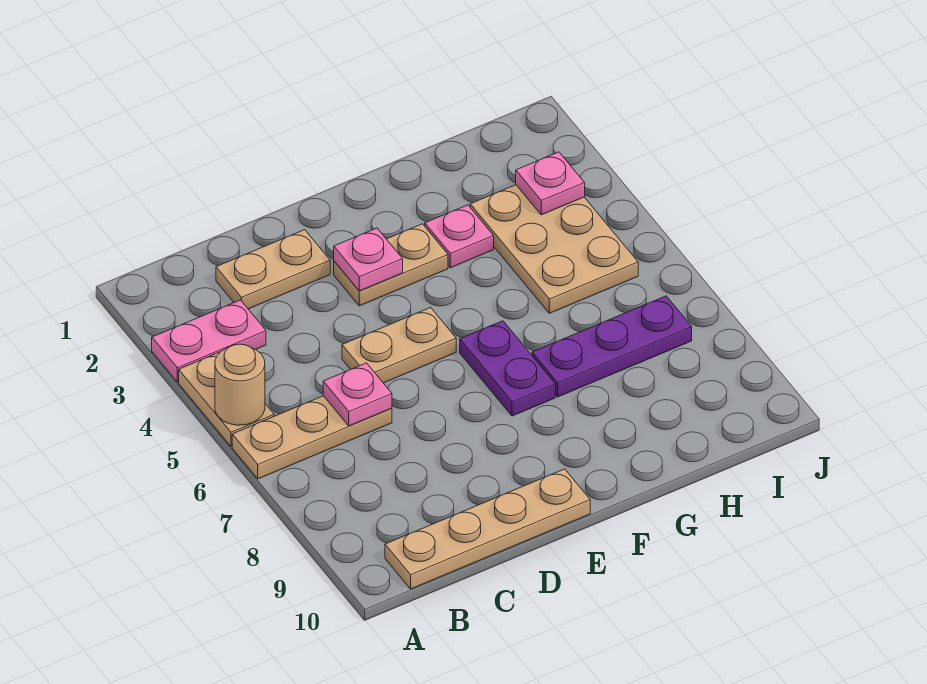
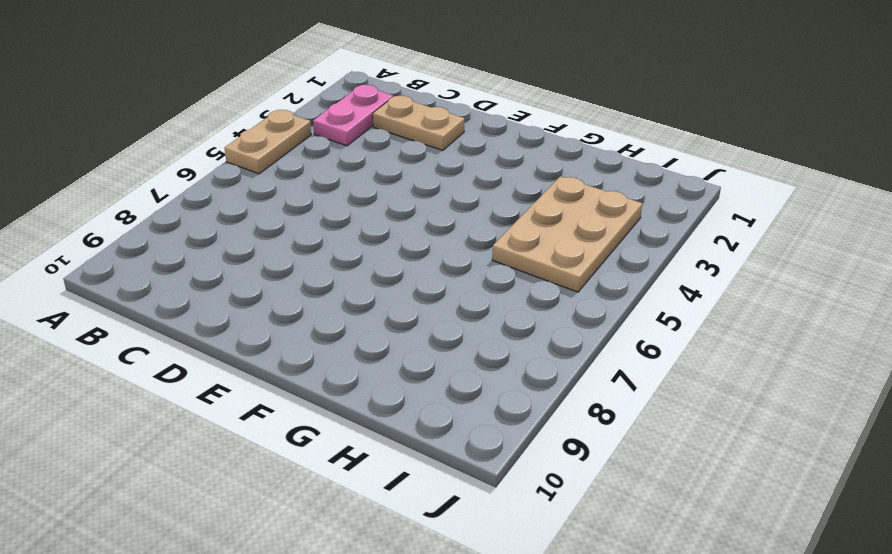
pink plate B2:B3 level 1 -> pink plate A3:B3 level 1
none -> tan plate A6:C6 level 1
none -> tan plate B10:E10 level 1
none -> tan plate D5:E5 level 1

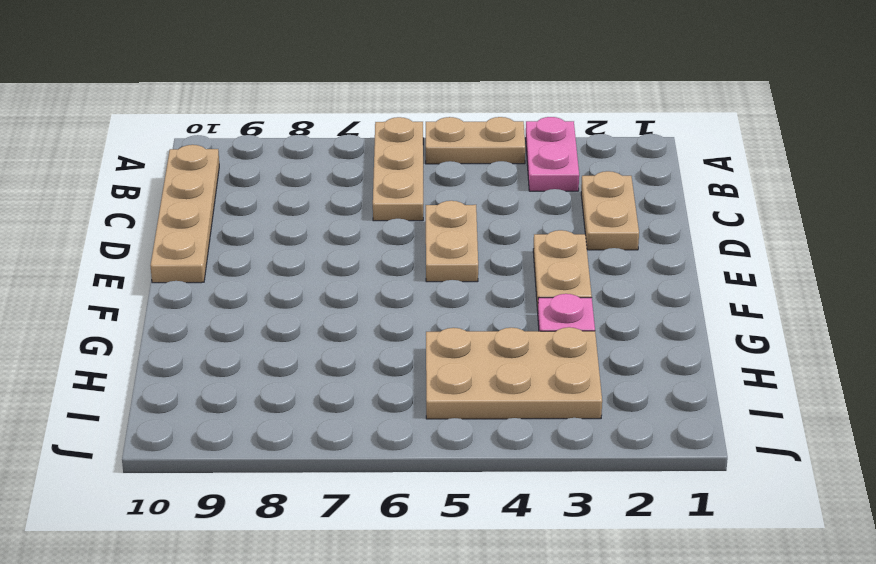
none -> purple plate F6:F7 level 1
none -> purple plate G7:I7 level 1
none -> tan round brick A5 level 2

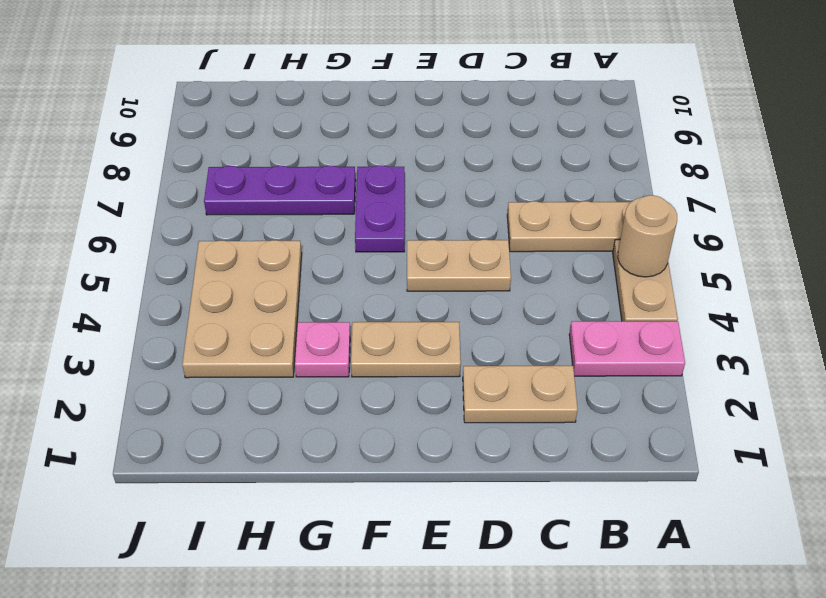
none -> tan plate B10:E10 level 1
none -> pink plate C6 level 2
none -> pink plate E3 level 2

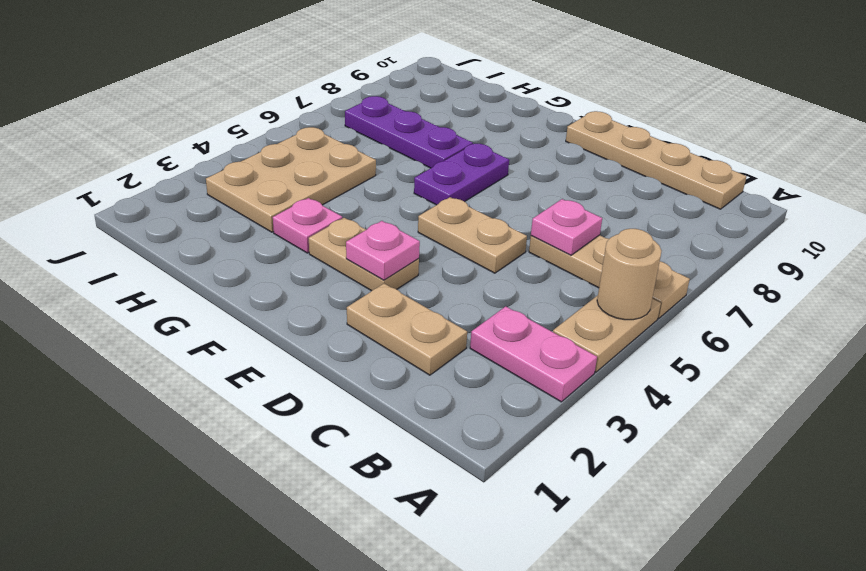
none -> pink plate I3 level 2

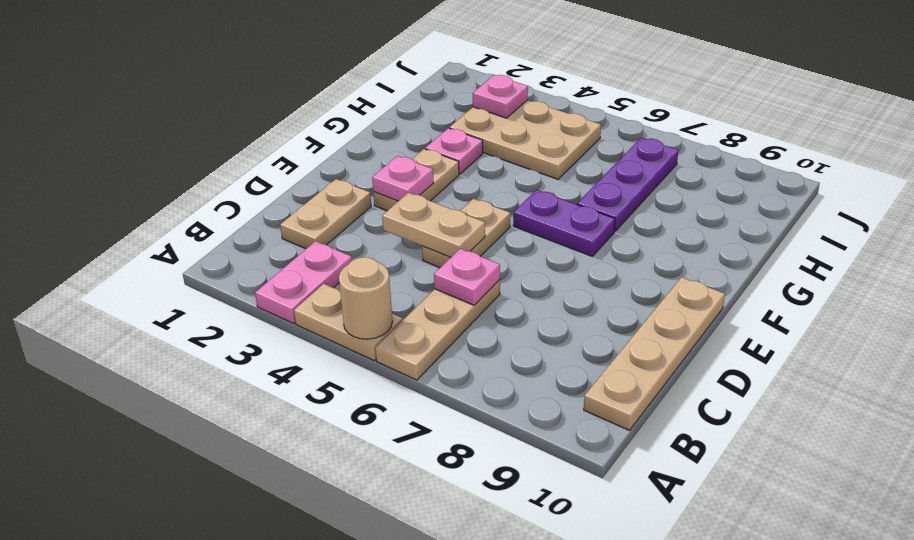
tan plate D4:D5 level 2 -> none

